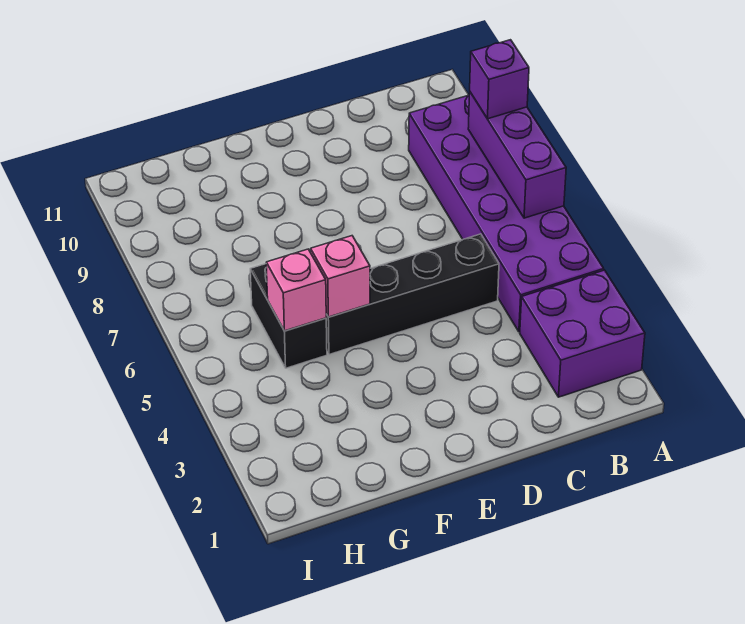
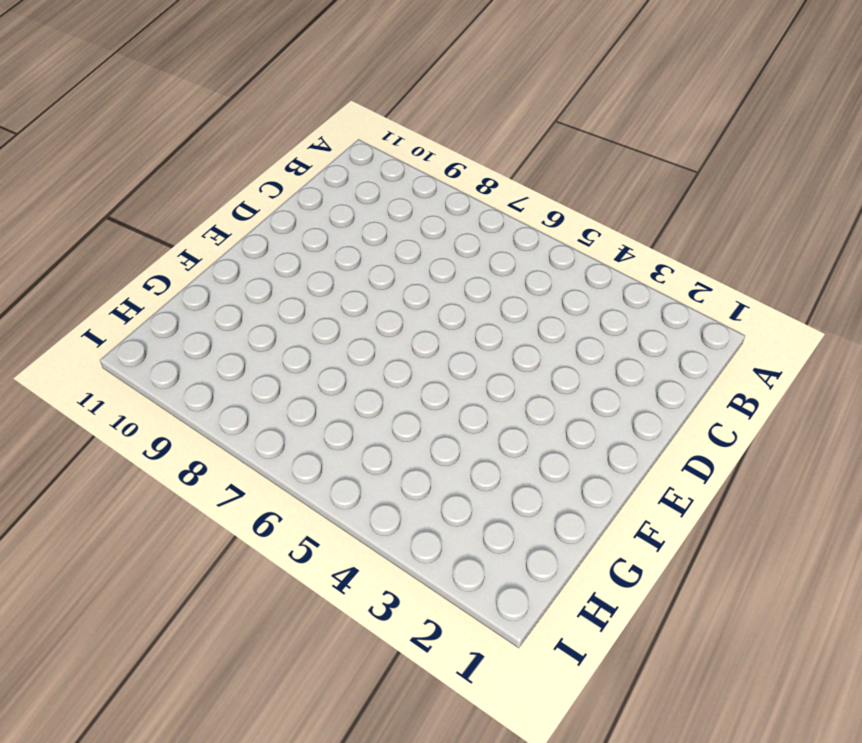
none -> purple brick A2:B3 level 1
none -> purple brick A4:B9 level 1

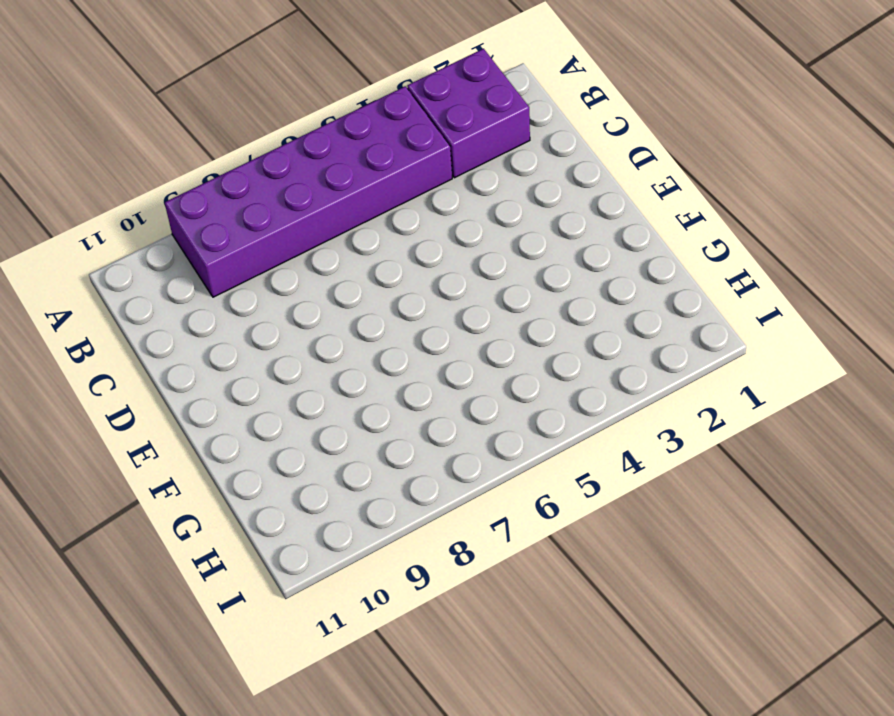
none -> black brick C5:F5 level 1
none -> black brick G5:G6 level 1

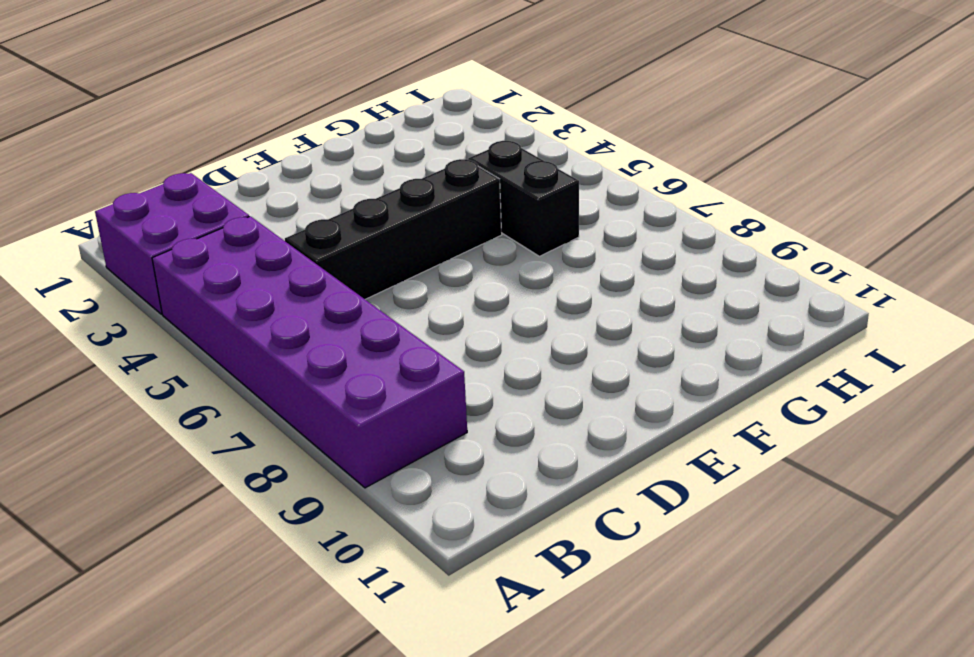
none -> purple brick A6:A8 level 2
none -> pink brick F5 level 2

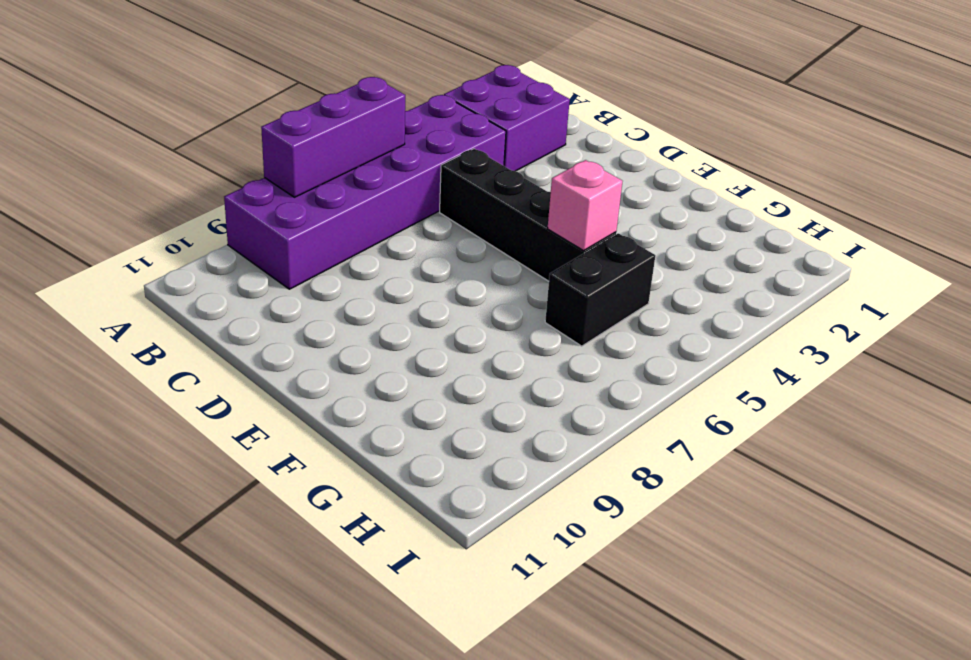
none -> pink brick G5 level 2
none -> purple brick A8 level 3

